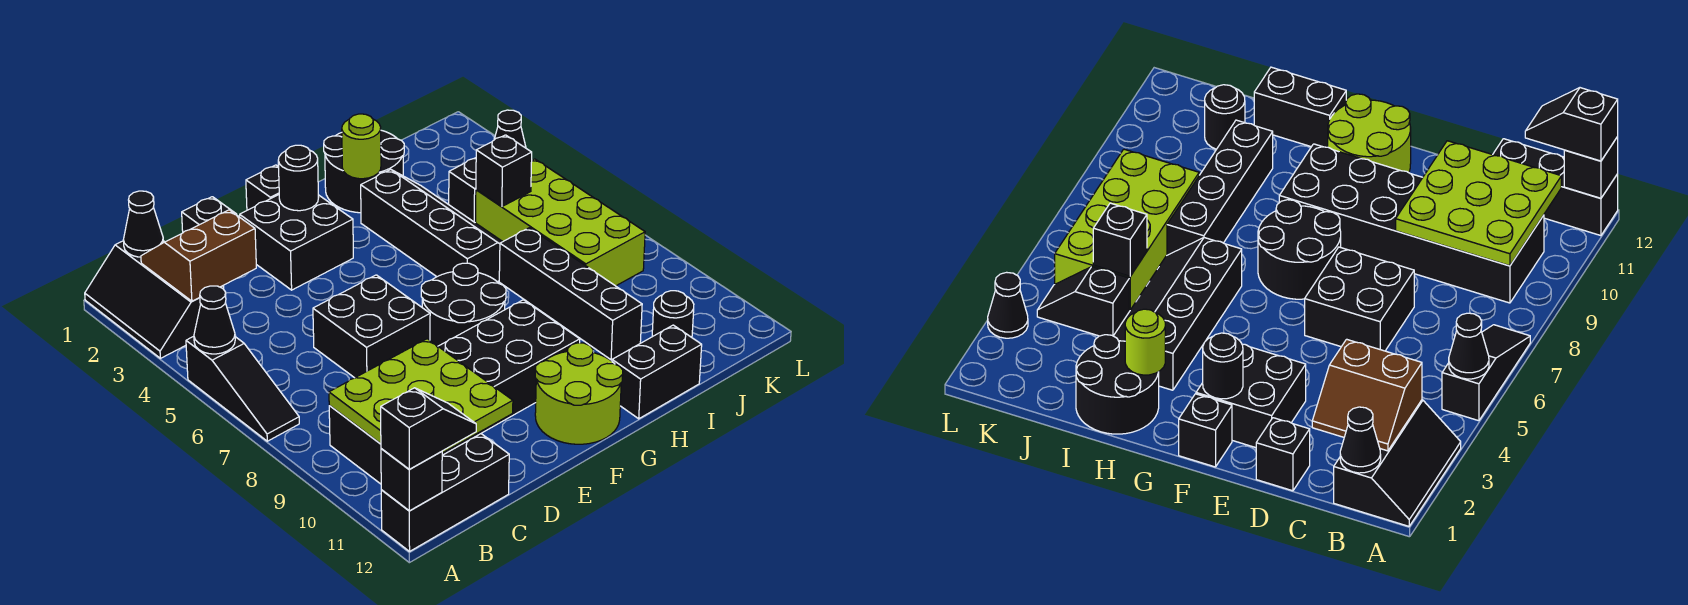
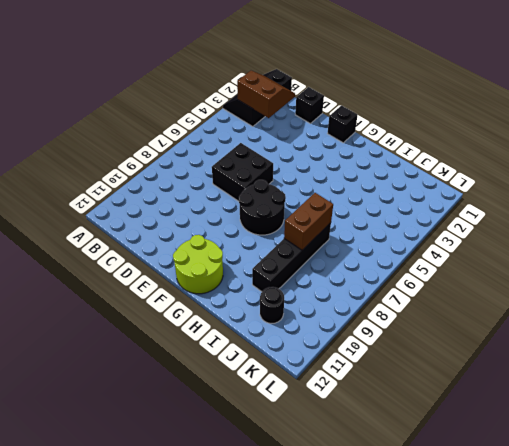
brown brick I7:I8 level 2 -> none
none -> black slope A5:A7 level 1 top 5
none -> black brick A12:C12 level 1
none -> black brick B9:G10 level 1

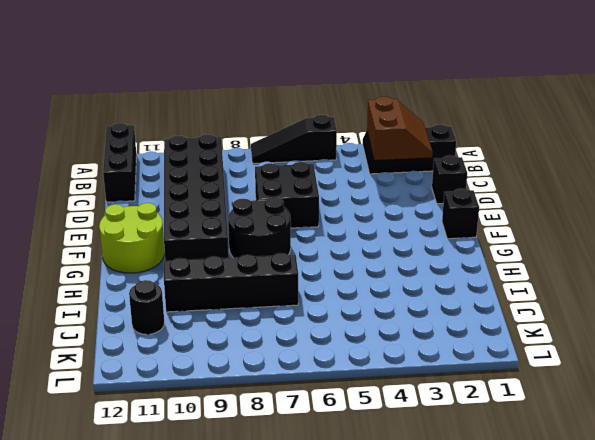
none -> black brick E2:F3 level 1
none -> black round brick H1:I2 level 1
none -> black slope H3:I6 level 1 top H

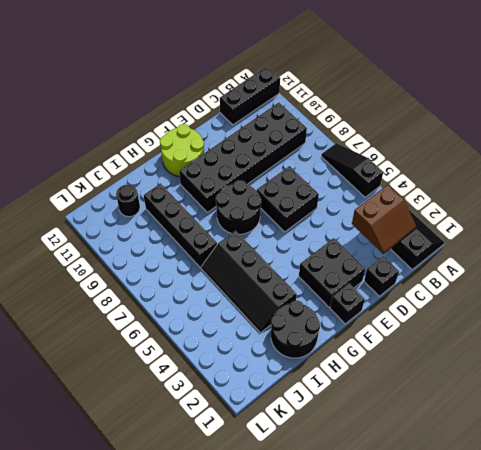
none -> black brick H12:I12 level 1
none -> black slope J4:K4 level 1 top J
none -> lime brick J5:K8 level 1

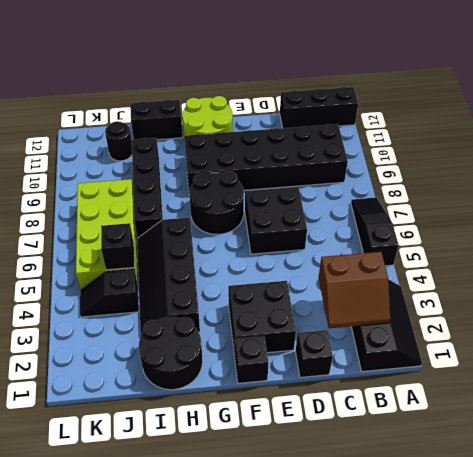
none -> black cone L3 level 1
none -> black cone A5 level 2
none -> black brick A12 level 2

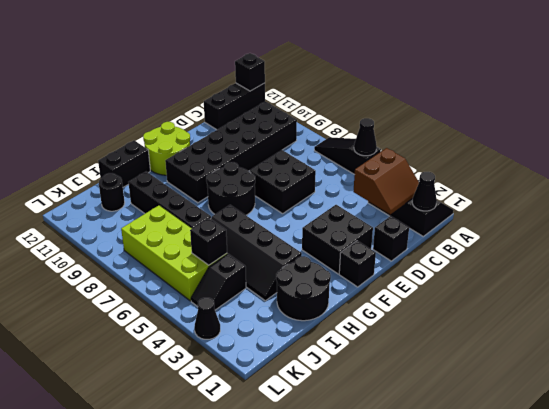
none -> lime plate B9:D11 level 2
none -> black round brick F2 level 2
none -> lime round brick H2 level 2

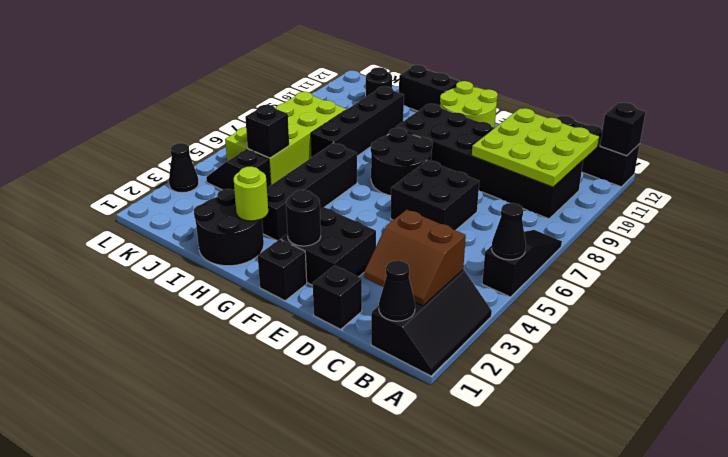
none -> black slope A12:B12 level 3 top A

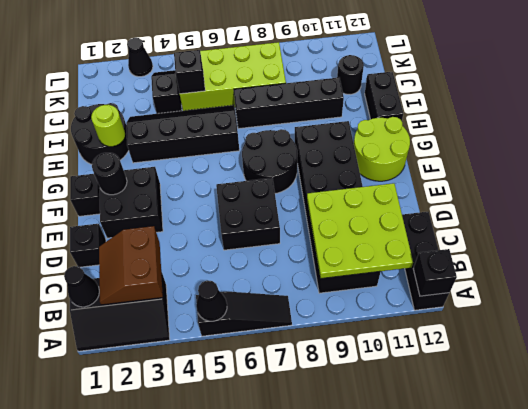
none -> black slope A12:B12 level 3 top A

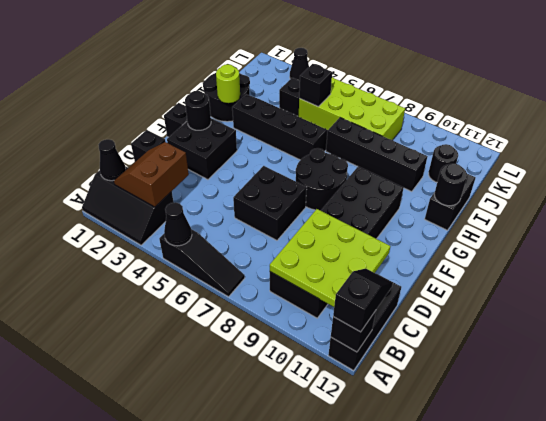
black round brick H12 level 2 -> none
none -> lime round brick F11:G12 level 1

